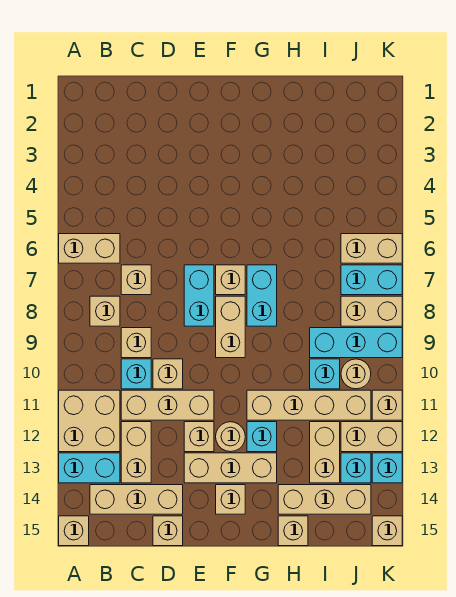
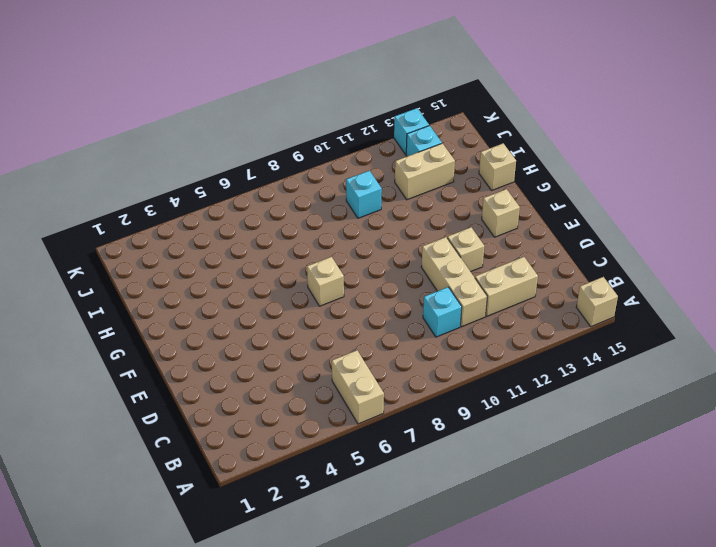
none -> tan brick A11:B12 level 1
none -> cyan brick A13:B13 level 1
none -> tan brick B8 level 1
none -> tan brick B14:D14 level 1

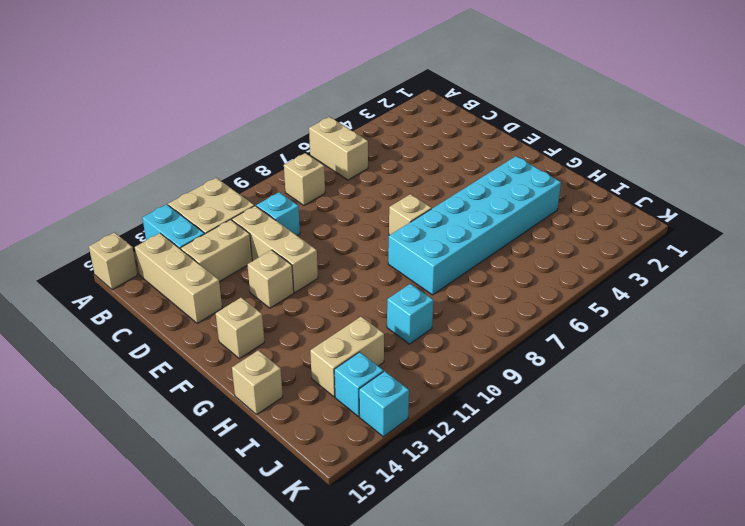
cyan brick G3:H8 level 1 -> cyan brick G7:G8 level 1
none -> tan brick C7 level 1
none -> tan brick C9 level 1
none -> tan brick D10 level 1
none -> tan brick D15 level 1

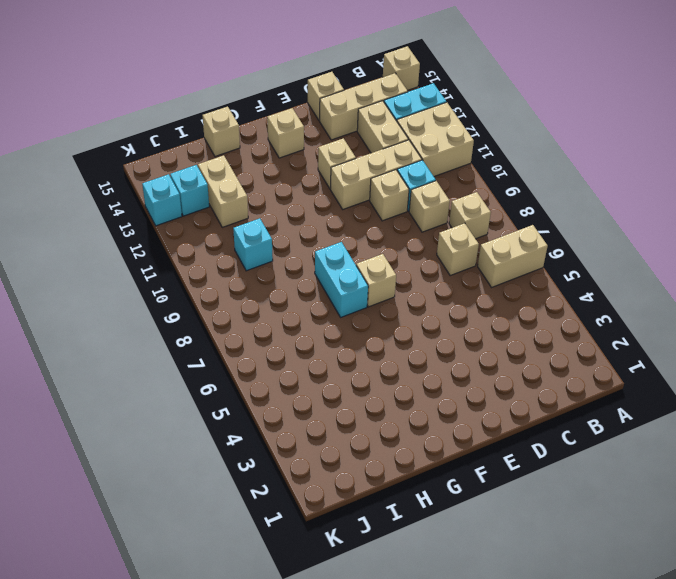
none -> cyan brick E7:E8 level 1
none -> tan brick E13:G13 level 1
none -> tan brick F8:F9 level 1
none -> tan round brick F12 level 1

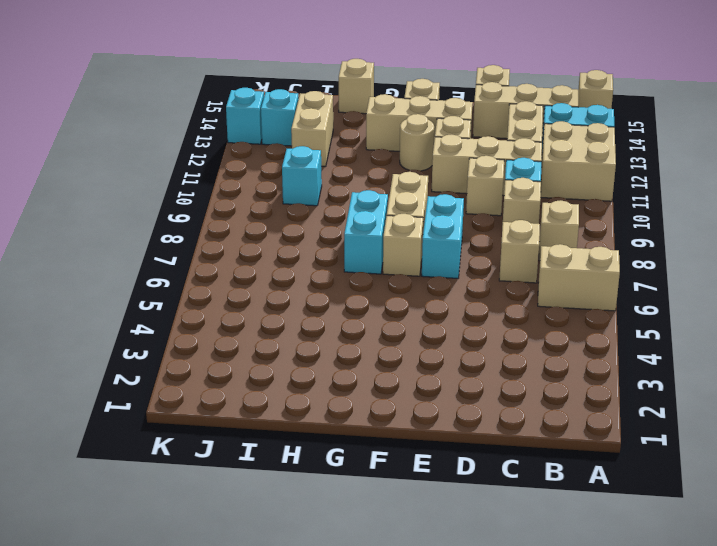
none -> tan brick G11:J11 level 1
none -> cyan brick G12 level 1
none -> tan brick H14:J14 level 1
none -> cyan brick I9:K9 level 1

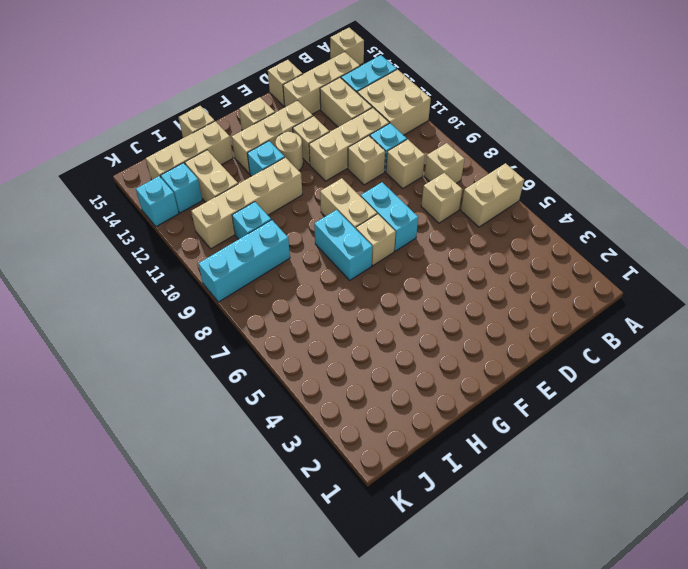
none -> tan brick J6:K6 level 1
none -> cyan brick J7:K7 level 1
none -> tan brick J8:K8 level 1
none -> tan round brick J10 level 1

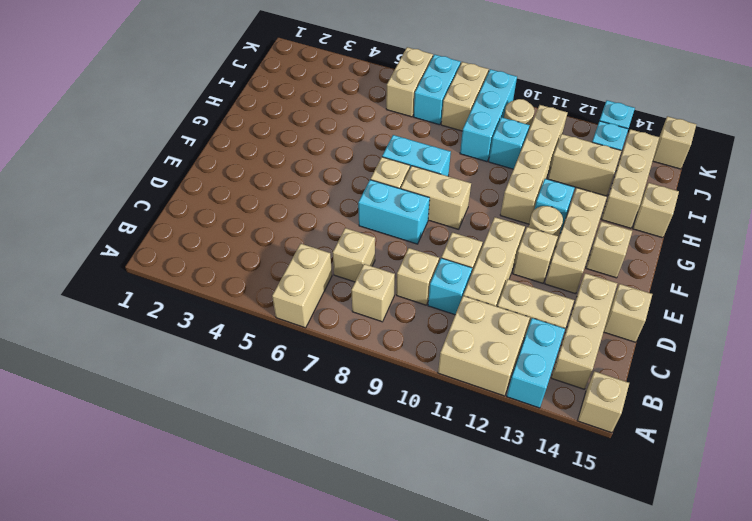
none -> tan brick J12:K12 level 1
none -> tan brick K11 level 1

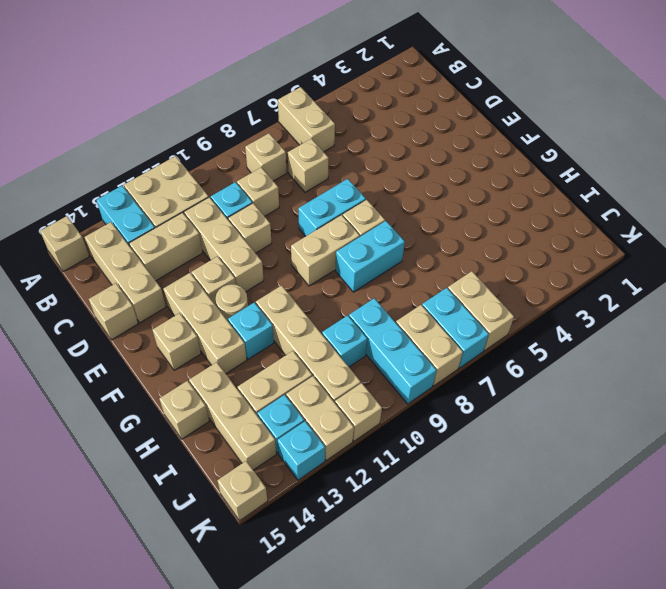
none -> tan round brick J10 level 1

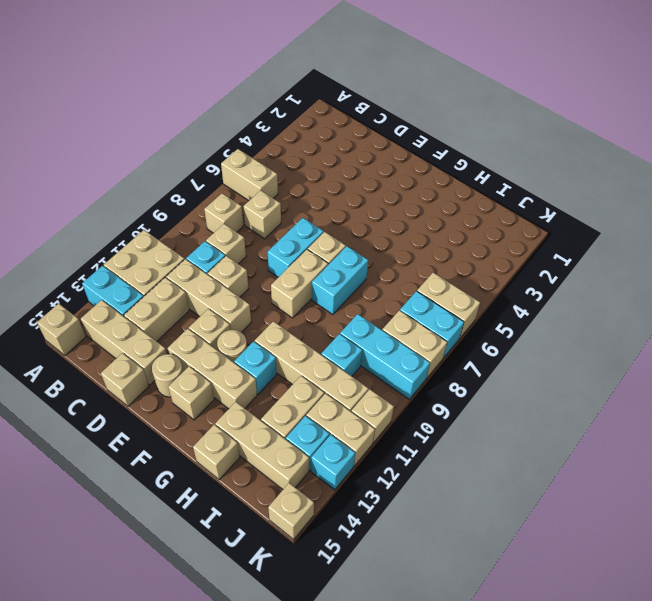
tan round brick E14 level 1 -> tan round brick J10 level 1

